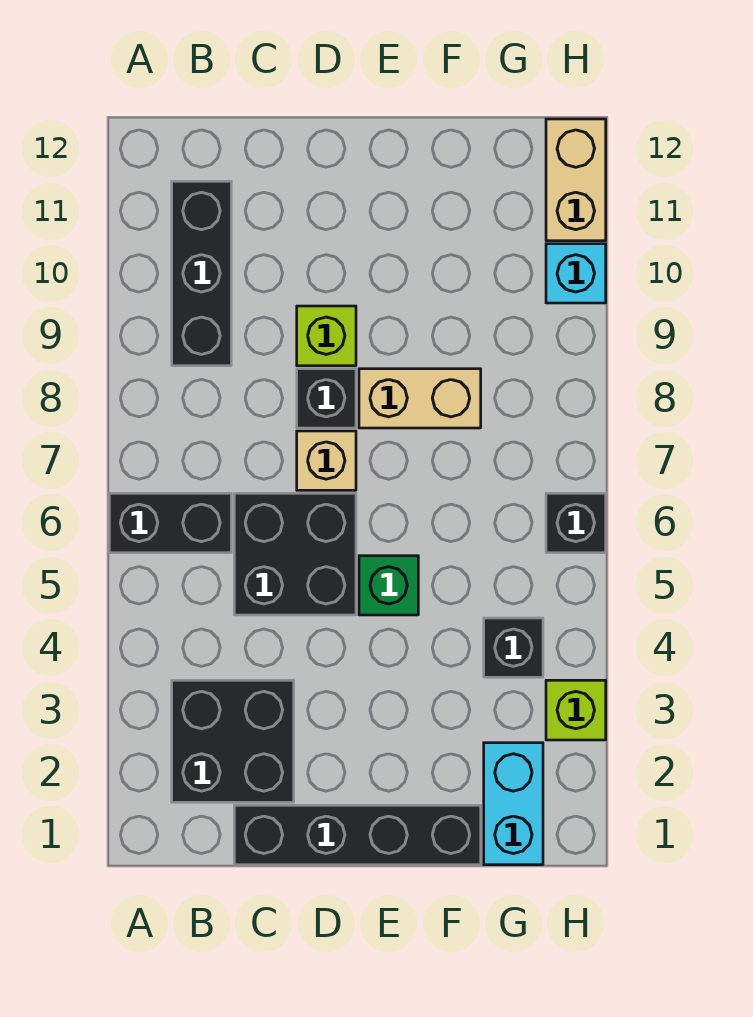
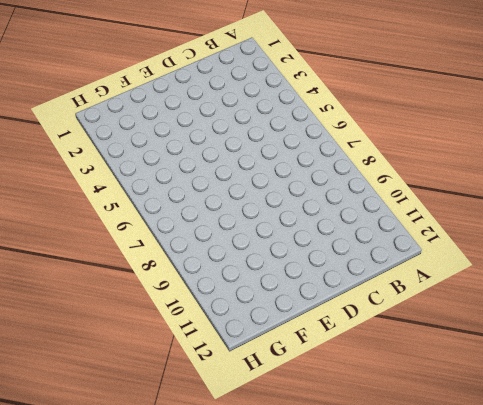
none -> black brick A6:B6 level 1
none -> black brick B2:C3 level 1
none -> black brick B9:B11 level 1

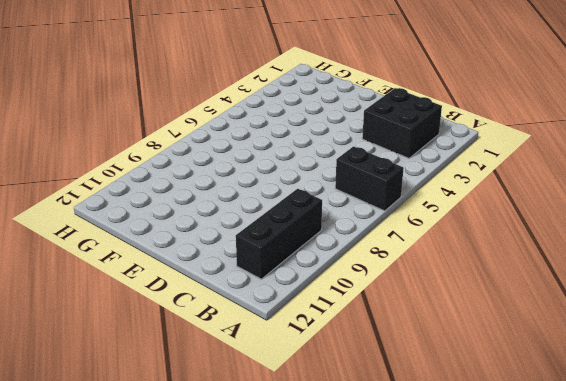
none -> black brick C1:F1 level 1
none -> black brick C5:D6 level 1
none -> tan brick D7 level 1

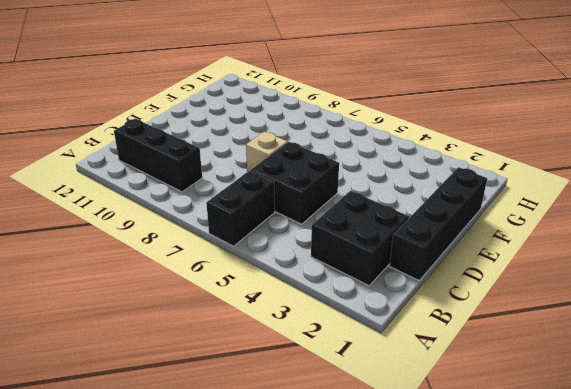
none -> black brick D8 level 1
none -> lime brick D9 level 1
none -> green brick E5 level 1

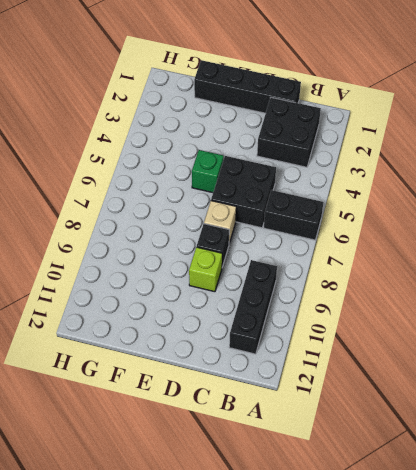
none -> tan brick E8:F8 level 1
none -> cyan brick G1:G2 level 1
none -> black brick G4 level 1

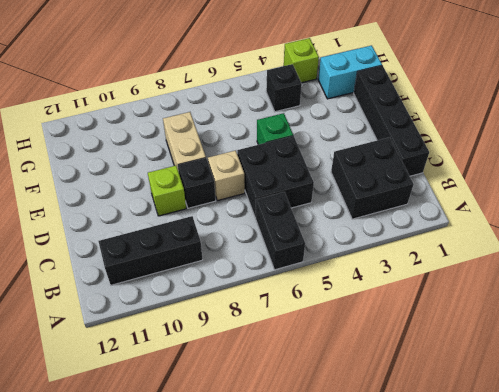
none -> black brick H6 level 1
none -> cyan brick H10 level 1
none -> tan brick H11:H12 level 1

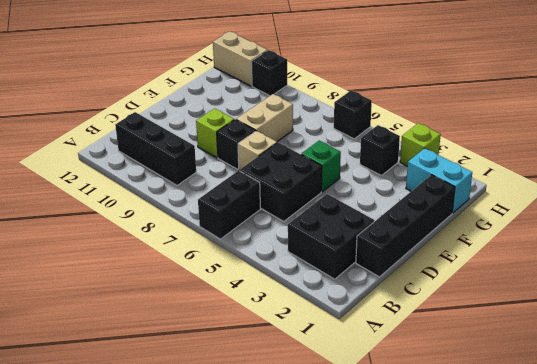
black brick H10 level 1 -> cyan brick H10 level 1

